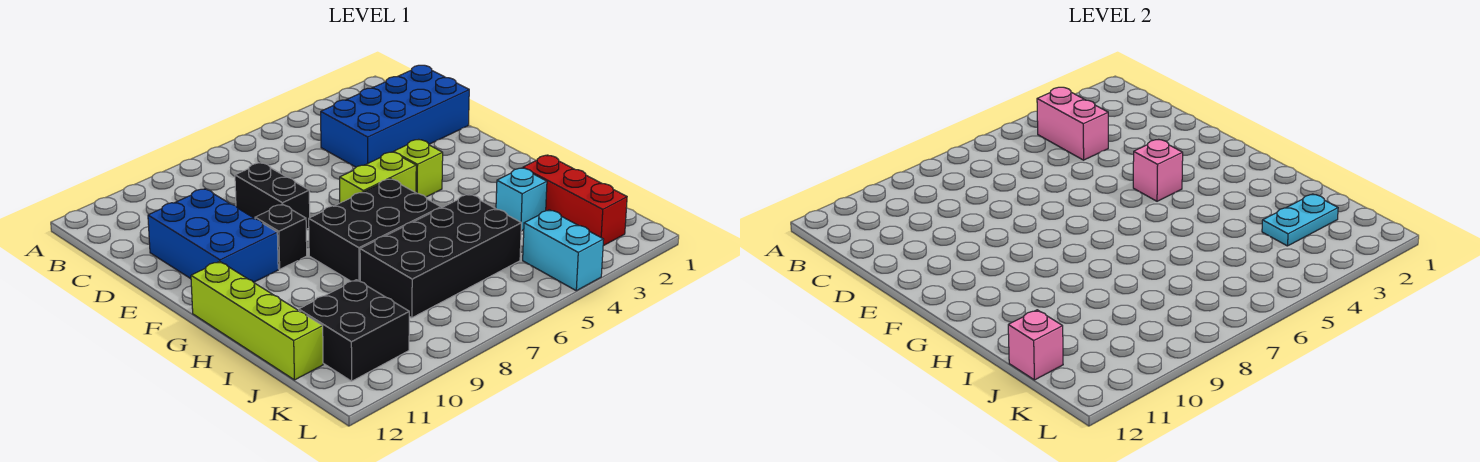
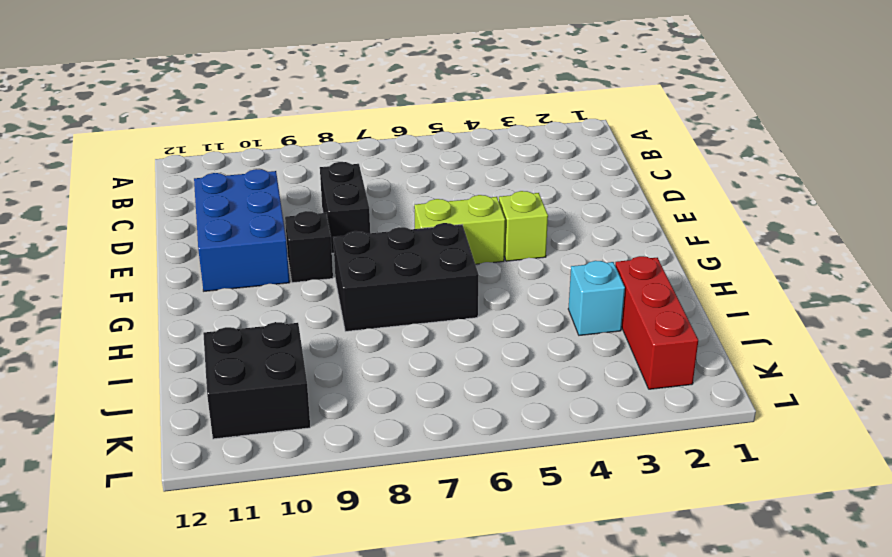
none -> blue brick C1:D4 level 1
none -> lime brick G12:J12 level 1
none -> black brick I5:J8 level 1

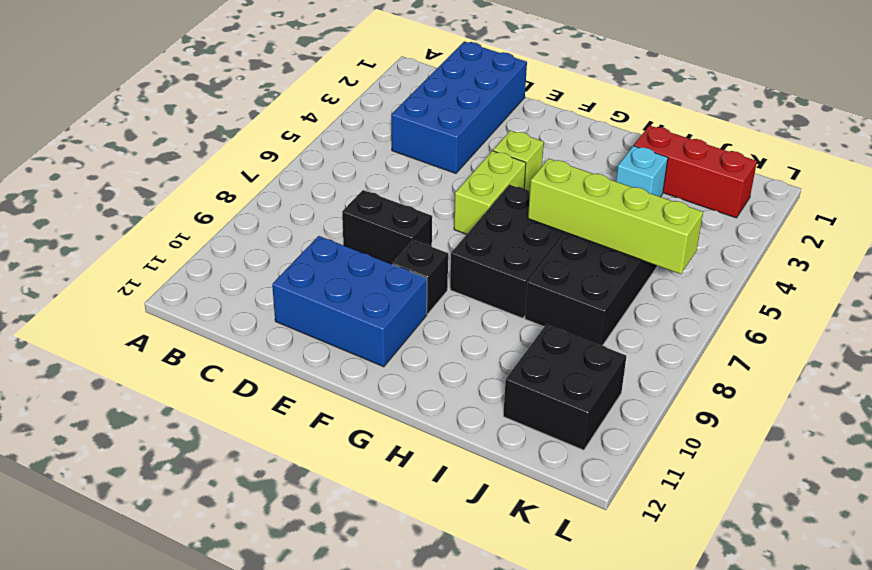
lime brick H6:K6 level 2 -> lime brick G12:J12 level 1
none -> cyan brick K4:L4 level 1
none -> pink brick B4:C4 level 2
none -> pink brick F4 level 2

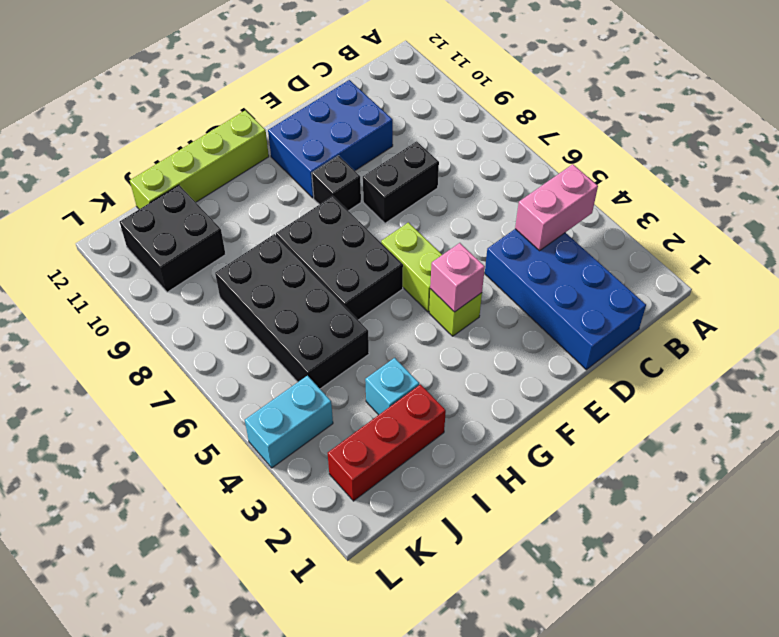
none -> cyan plate J2:J3 level 2
none -> pink brick J12 level 2

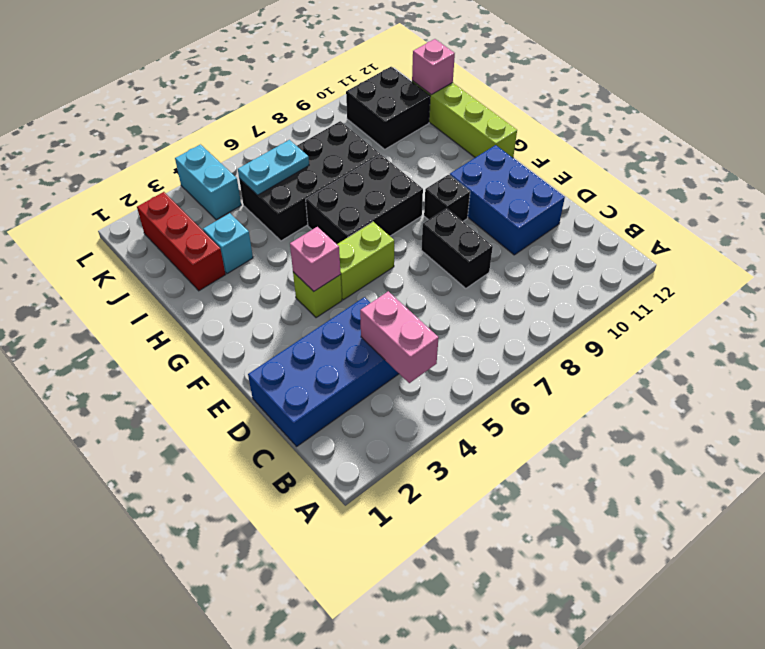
cyan plate J5:J6 level 2 -> cyan plate J2:J3 level 2

